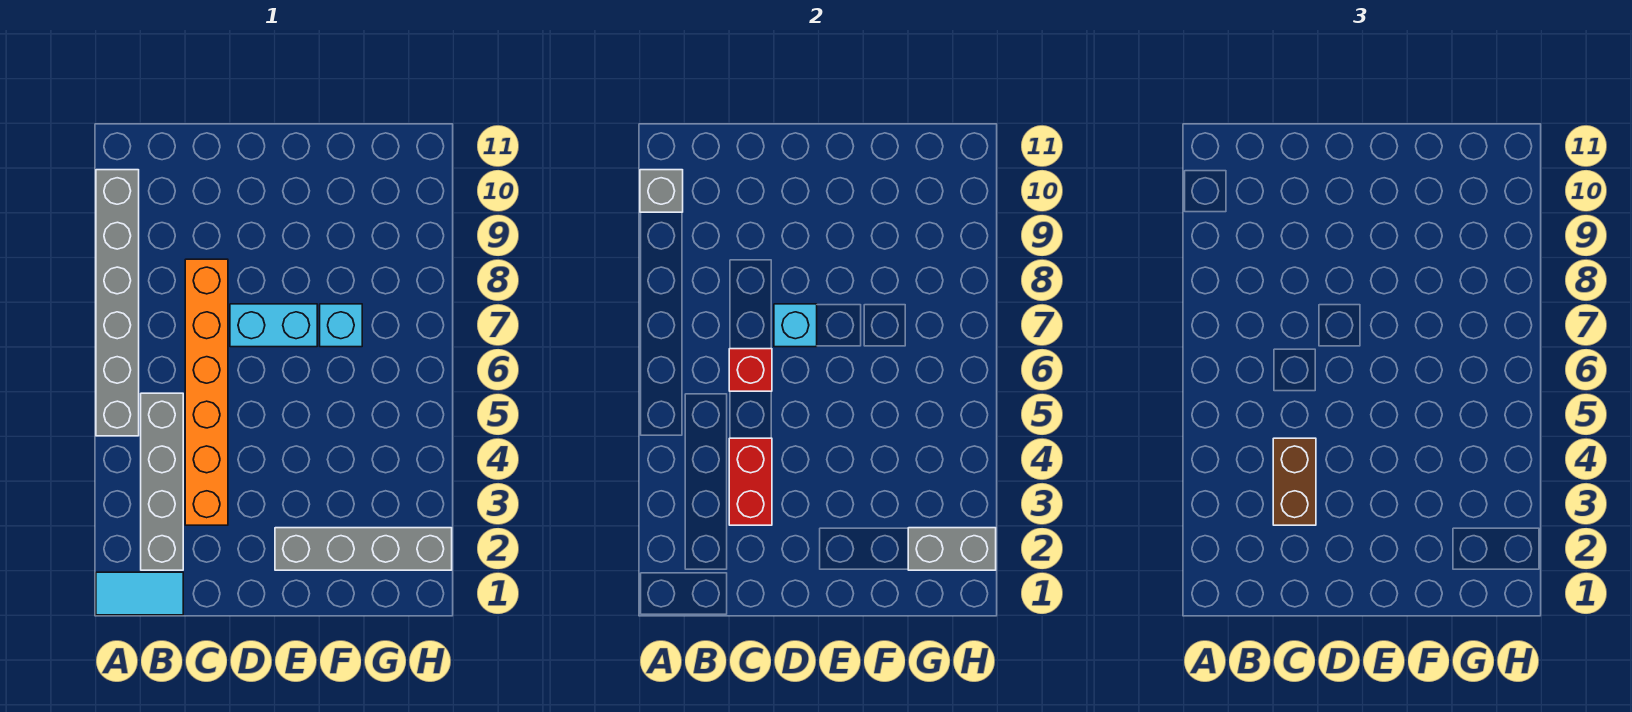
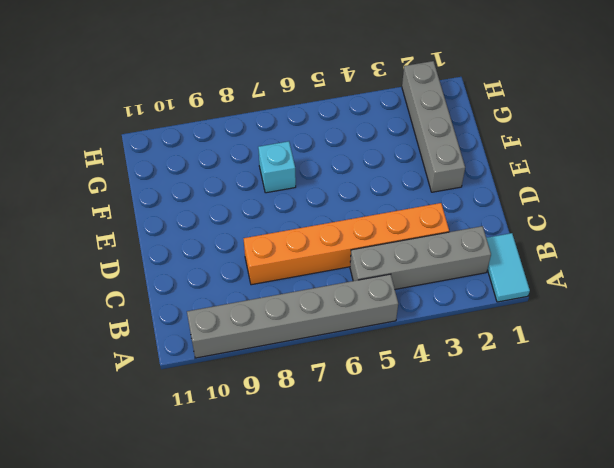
none -> cyan brick D7:E7 level 1
none -> grey brick A10 level 2
none -> red brick C3:C4 level 2

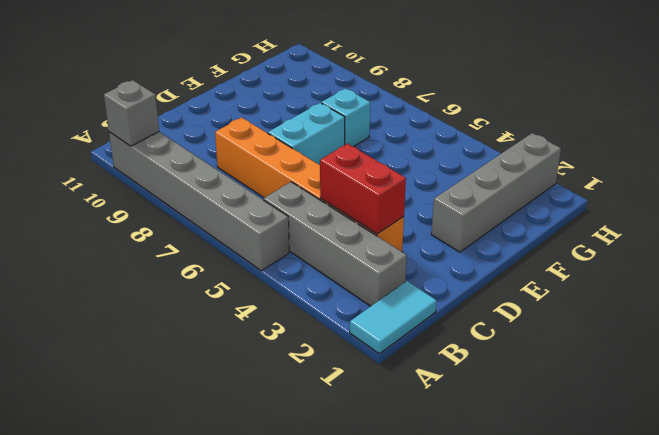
none -> red brick C6 level 2
none -> cyan brick D7 level 2
none -> grey brick G2:H2 level 2

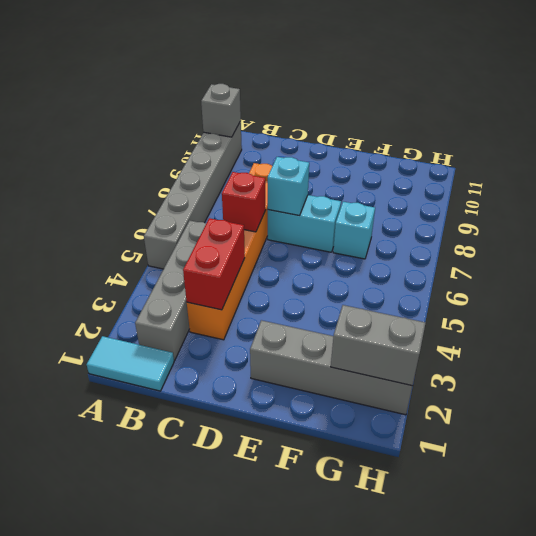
none -> brown brick C3:C4 level 3

